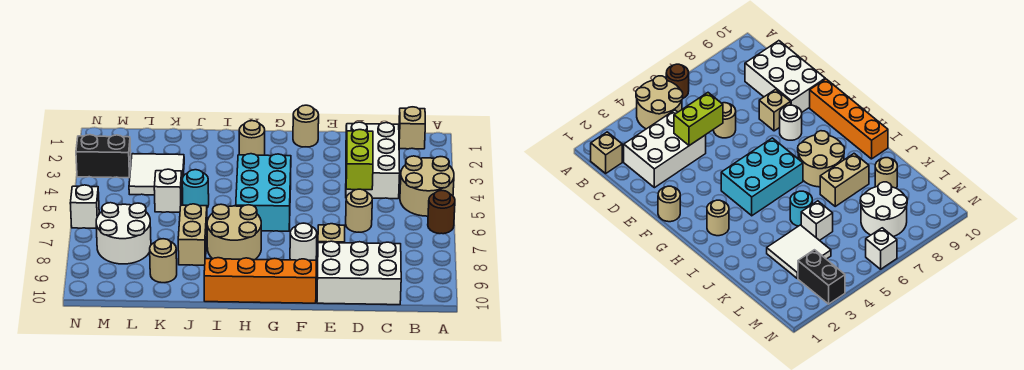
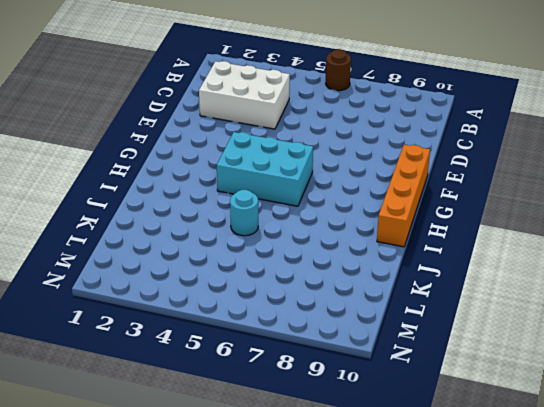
none -> tan round brick A4:B5 level 1
none -> tan brick B1 level 1
none -> white brick C9:E10 level 1

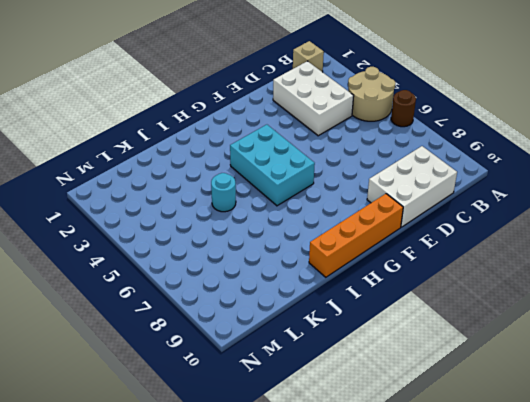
none -> tan round brick D6 level 1
none -> tan brick E8 level 1
none -> tan round brick F1 level 1

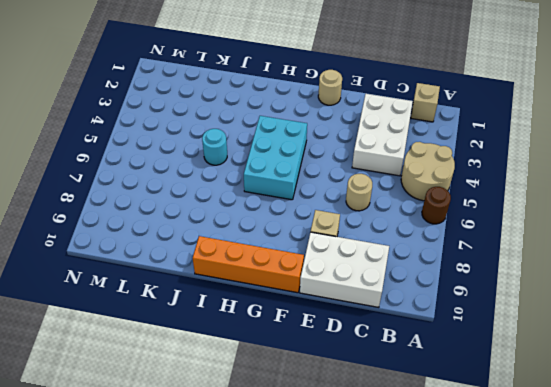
none -> white round brick F8 level 1
none -> tan round brick H2 level 1
none -> tan round brick H7:I8 level 1

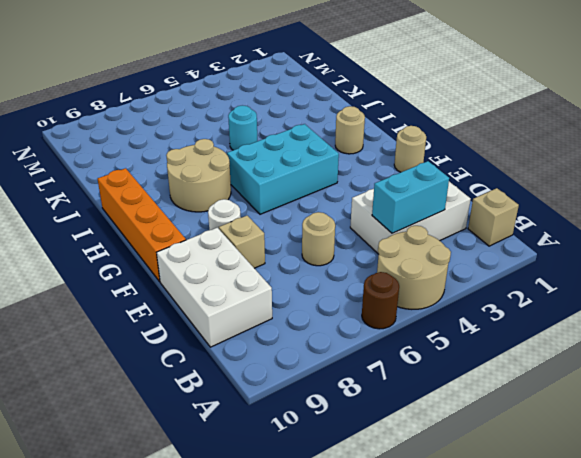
cyan brick C3:C4 level 2 -> none
none -> tan brick J7:J8 level 1
none -> white tile K3:L4 level 1
none -> white brick K5 level 1

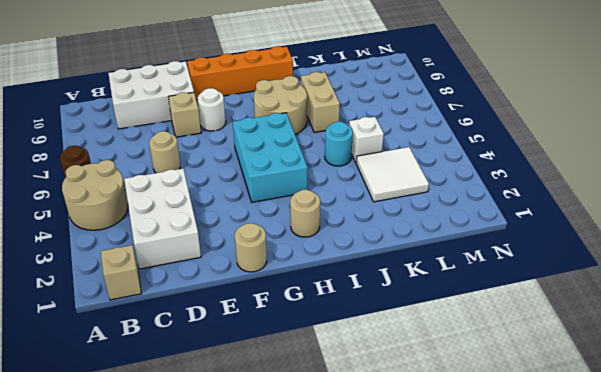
none -> tan round brick K9 level 1
none -> white round brick L7:M8 level 1
none -> black brick M3:N3 level 1

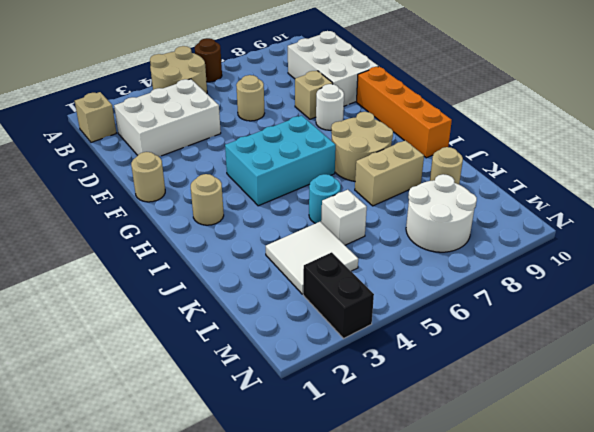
none -> white brick N6 level 1
none -> lime brick D4:D5 level 2

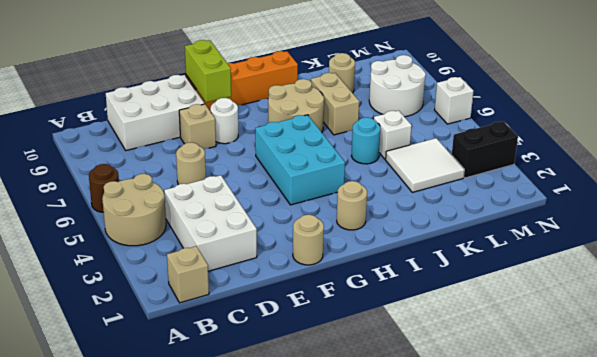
lime brick F9:F10 level 2 -> lime brick D4:D5 level 2

